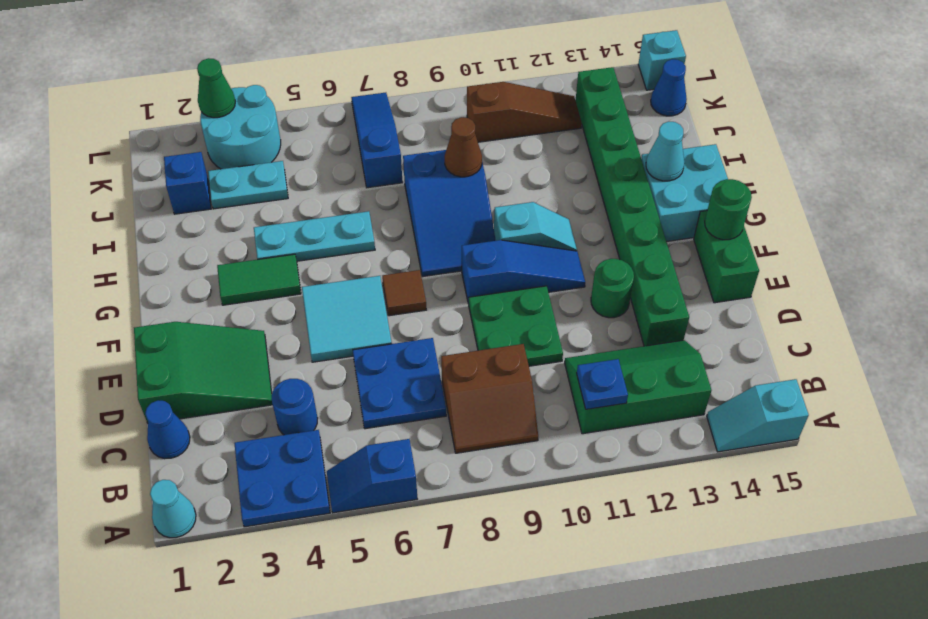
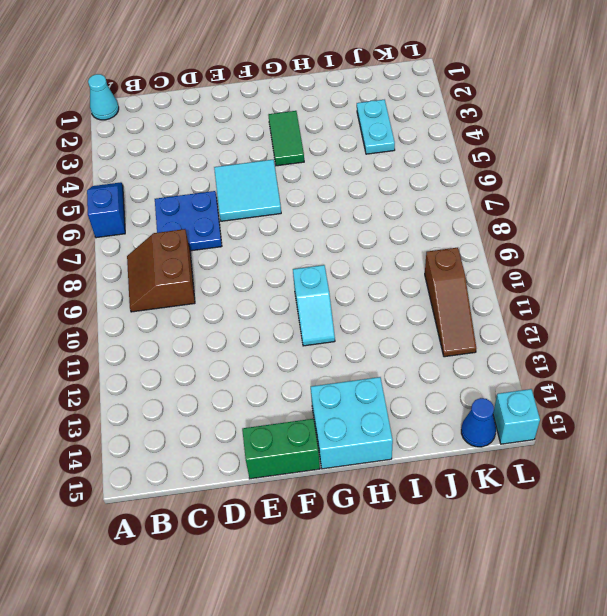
none -> blue plate A3:B4 level 1
none -> cyan slope A14:A15 level 1 top 15
none -> green slope B11:C13 level 1 top B
none -> blue cone C1 level 1

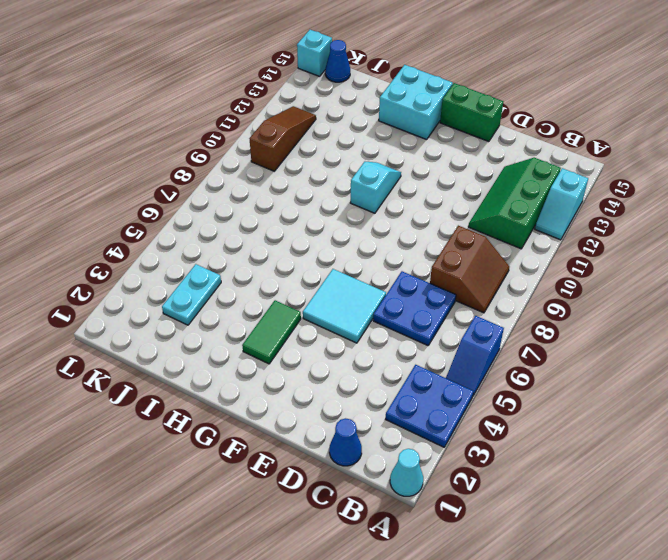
cyan slope A12:A13 level 1 top 13 -> cyan slope A14:A15 level 1 top 15
none -> blue round brick C4 level 1
none -> green slope D1:E3 level 1 top 1
none -> green plate D9:E10 level 1
none -> green brick D13:K13 level 1

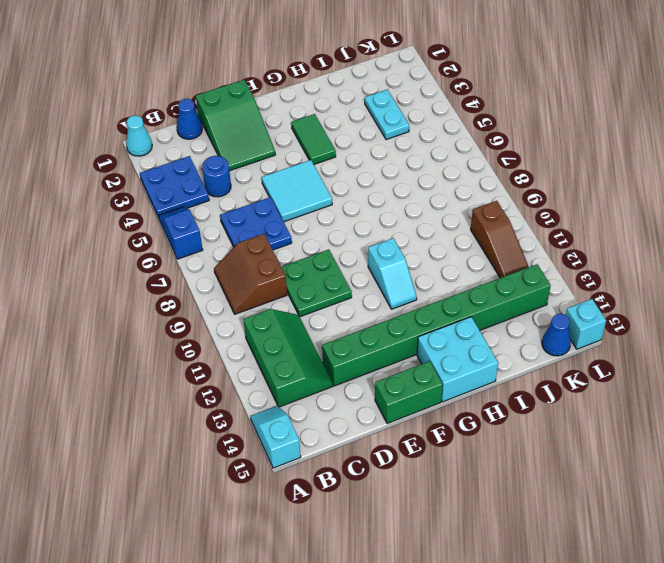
none -> green round brick E12 level 1
none -> brown tile F7 level 1
none -> blue slope F9:F11 level 1 top 9
none -> blue slope G8:I9 level 1 top I

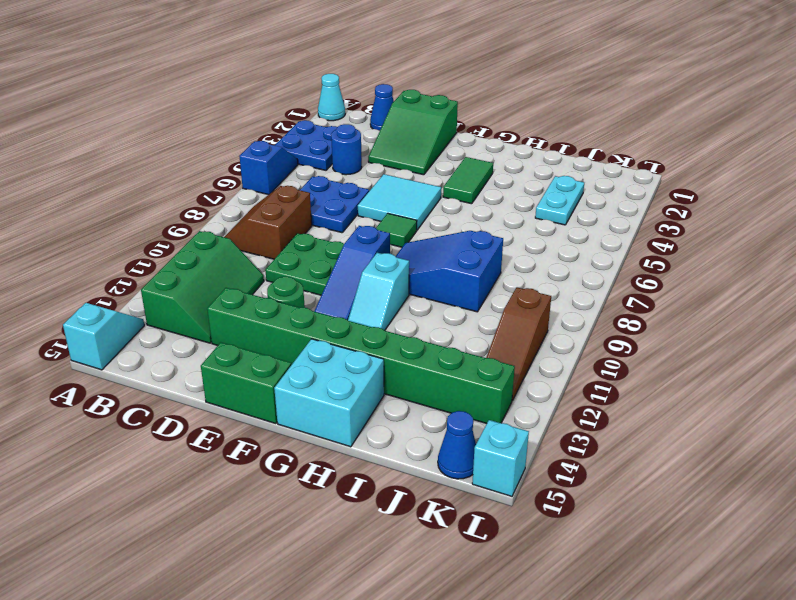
green tile F7 level 1 -> brown tile F7 level 1
none -> cyan plate H4:H6 level 1
none -> blue brick J2 level 1
none -> blue slope J7:L7 level 1 top J
none -> cyan round brick K3:L4 level 1

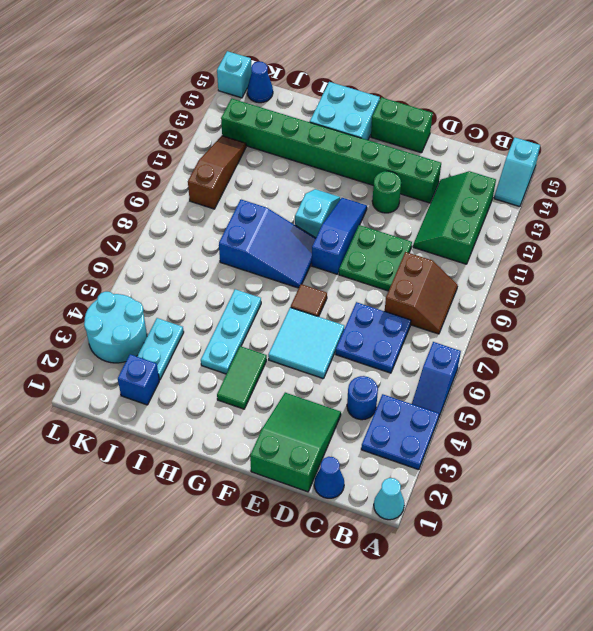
none -> blue slope J7:L7 level 1 top J
none -> blue plate B11 level 2
none -> green round brick F15 level 2
none -> cyan cone H14 level 2

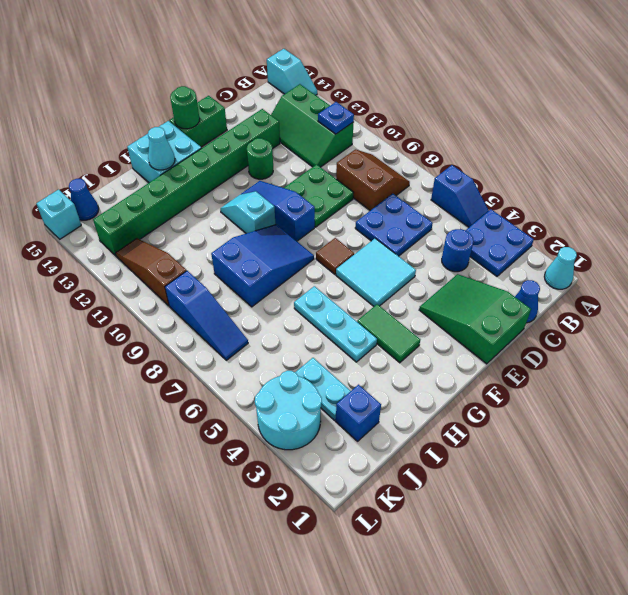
blue slope K7:K9 level 1 top 9 -> blue slope J7:L7 level 1 top J
none -> brown cone I9 level 2
none -> green cone L3 level 2

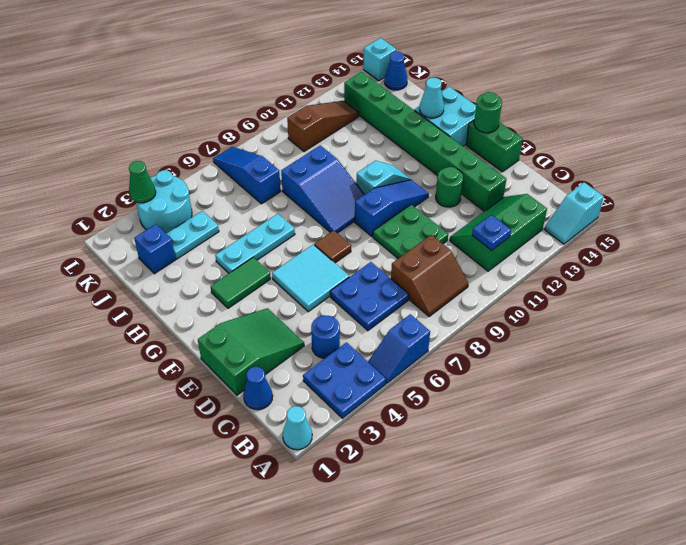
none -> brown cone I9 level 2

